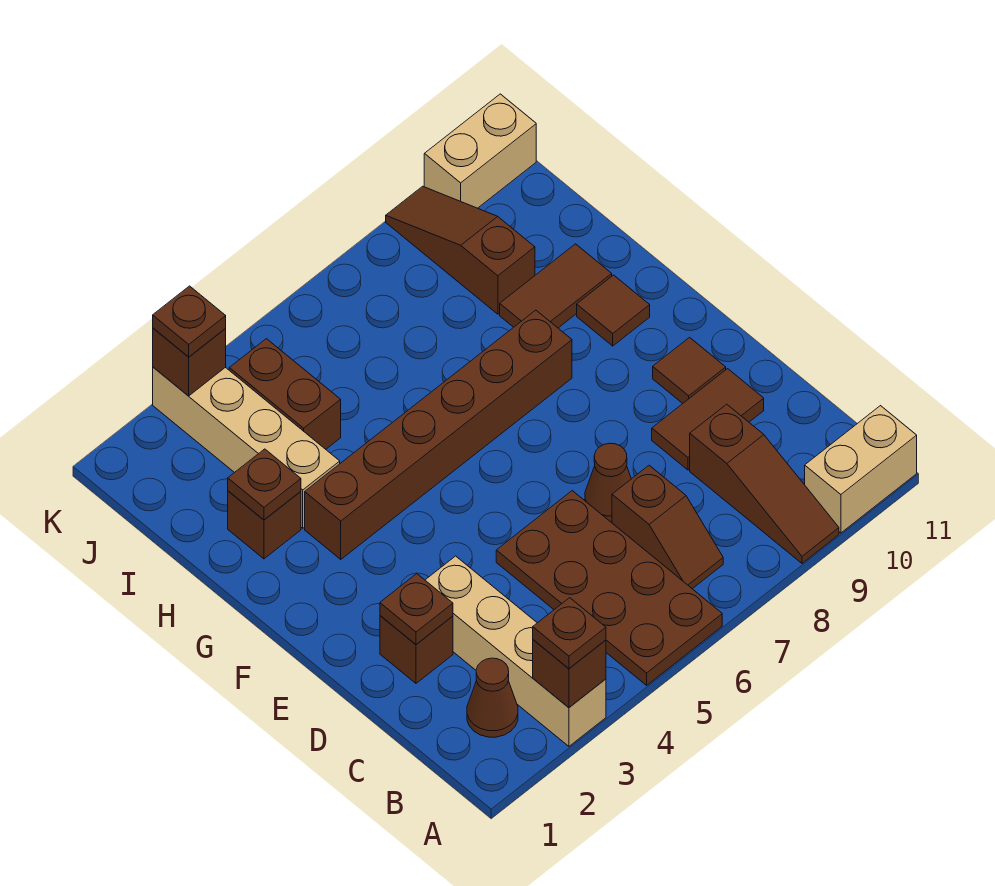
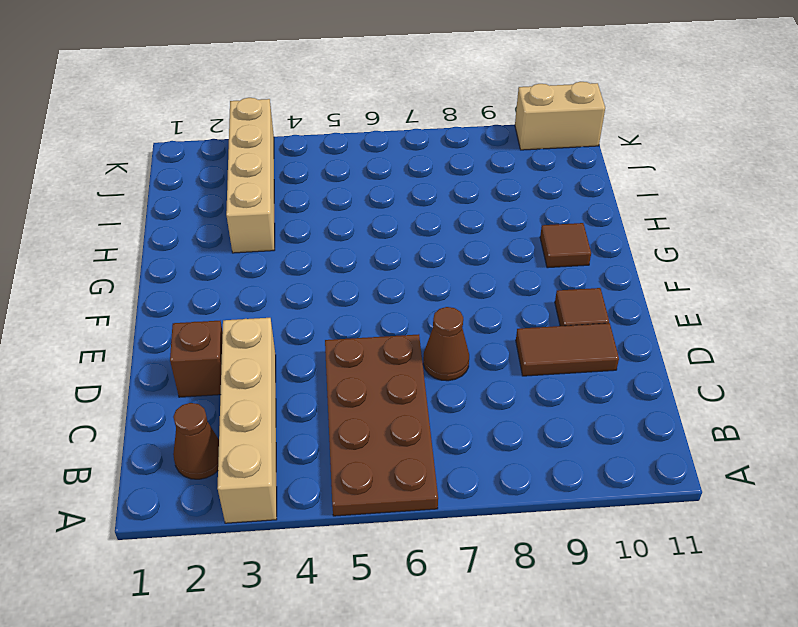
none -> brown slope A9:C9 level 1 top C
none -> tan brick A10:A11 level 1
none -> brown slope B7:C7 level 1 top C

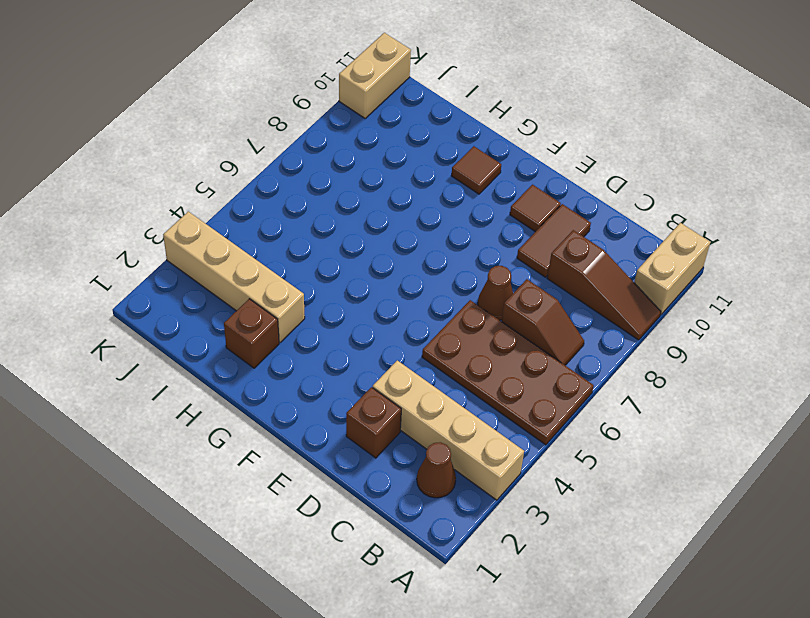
none -> brown brick G3:G8 level 1
none -> brown tile H9:H10 level 1
none -> brown brick I4:J4 level 1

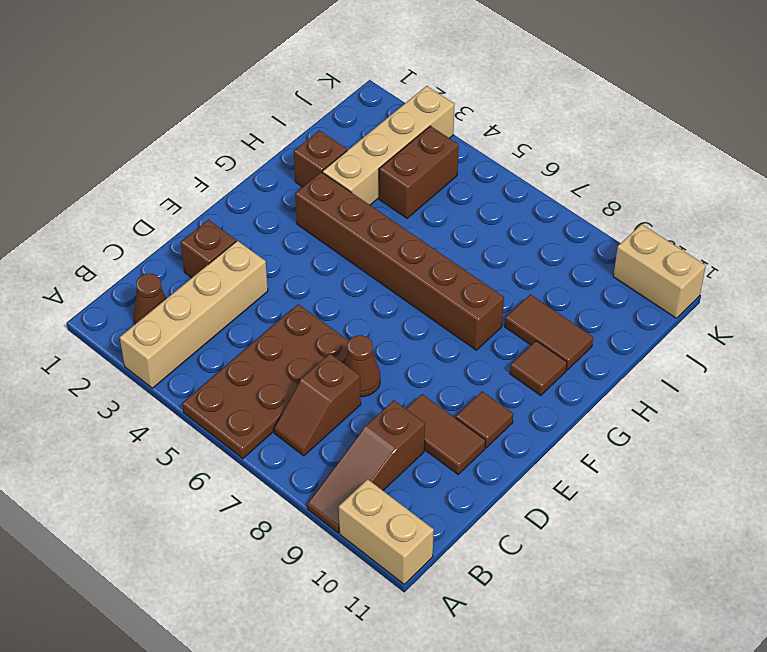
none -> brown slope I9:K9 level 1 top I
none -> brown brick A3 level 2
none -> brown plate D2 level 2

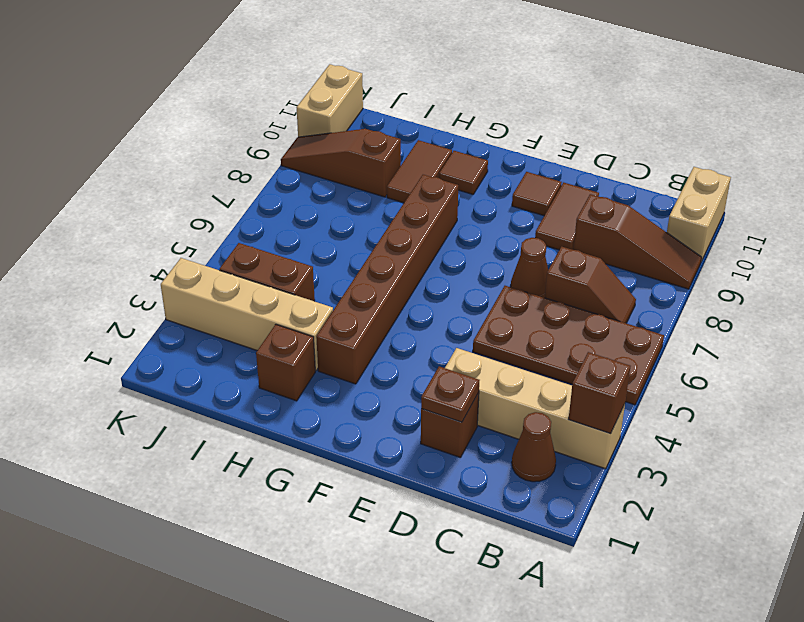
none -> brown plate H2 level 2
none -> brown brick K3 level 2
none -> brown plate A3 level 3

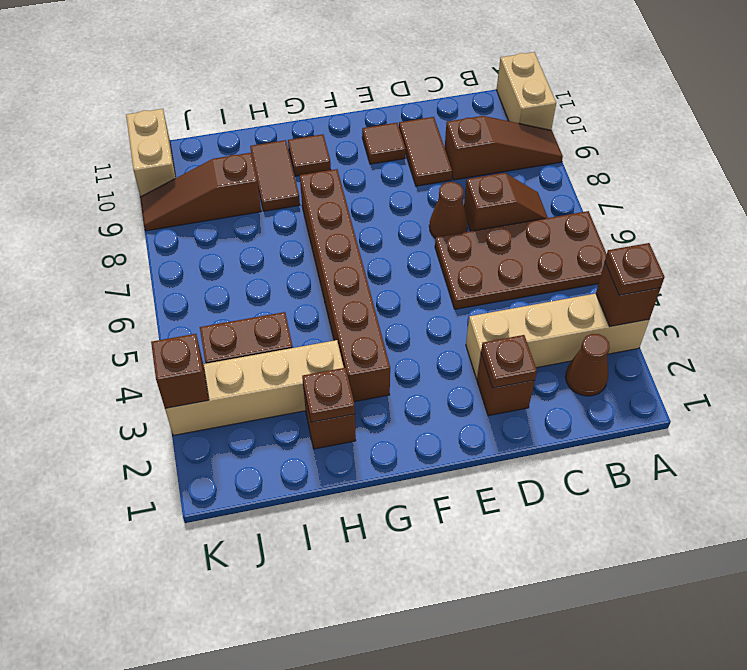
none -> brown plate K3 level 3

